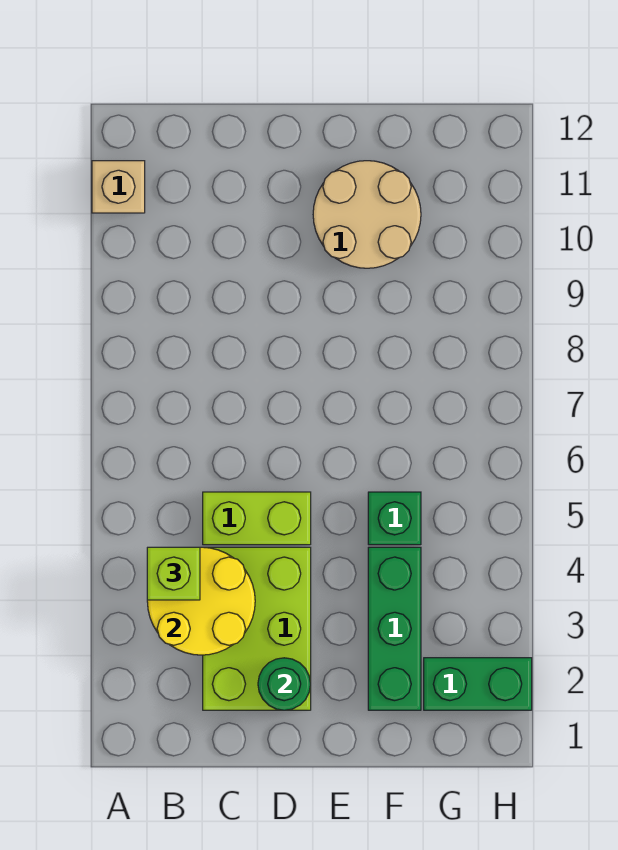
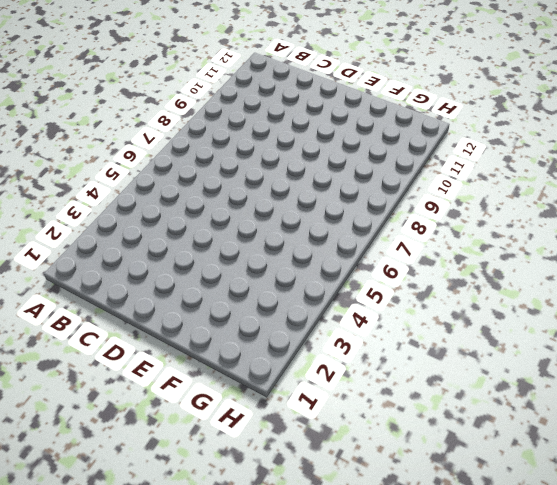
none -> tan brick A11 level 1
none -> lime brick C2:D4 level 1

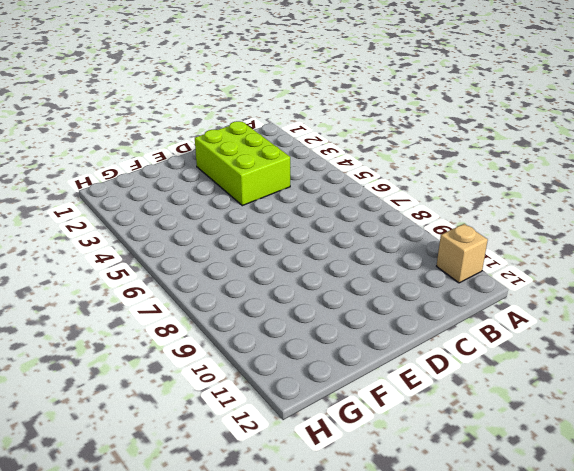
none -> lime brick C5:D5 level 1
none -> tan round brick E10:F11 level 1

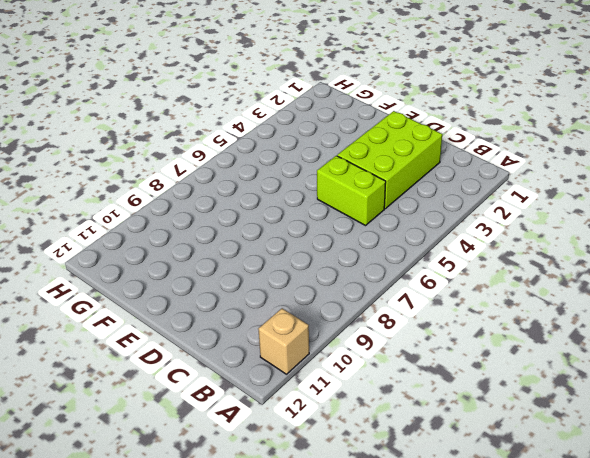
none -> tan round brick E10:F11 level 1
none -> green brick F2:F4 level 1

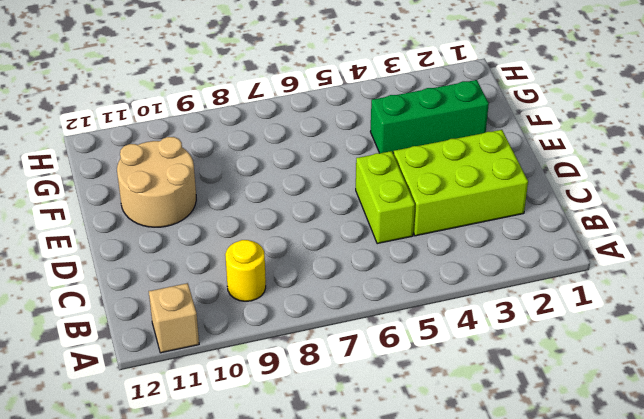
yellow round brick B9 level 1 -> none
none -> green brick F5 level 1
none -> green brick G2:H2 level 1

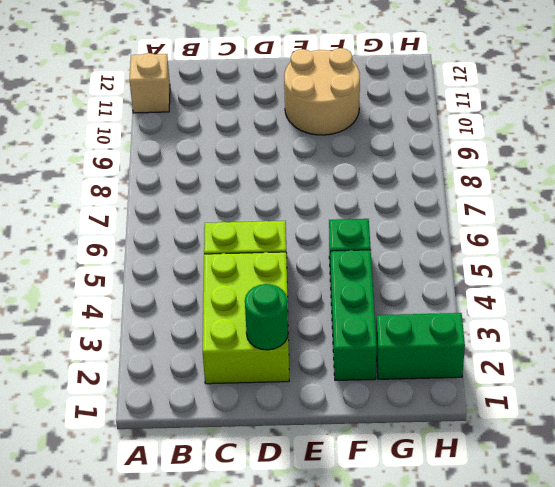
none -> yellow round brick B3:C4 level 2
none -> lime brick B4 level 3

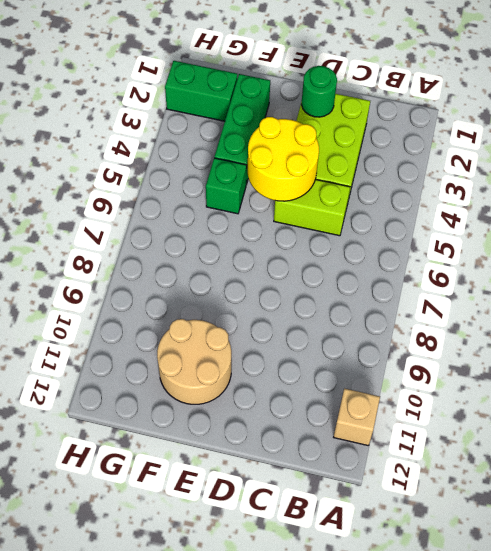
yellow round brick D4:E5 level 2 -> yellow round brick B3:C4 level 2
none -> lime brick B4 level 3

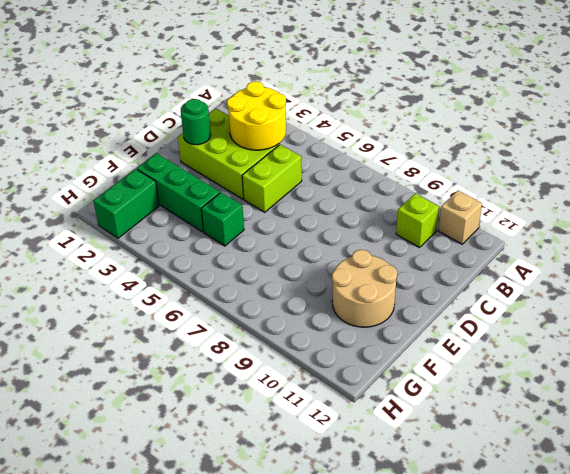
lime brick B10 level 1 -> lime brick B4 level 3

